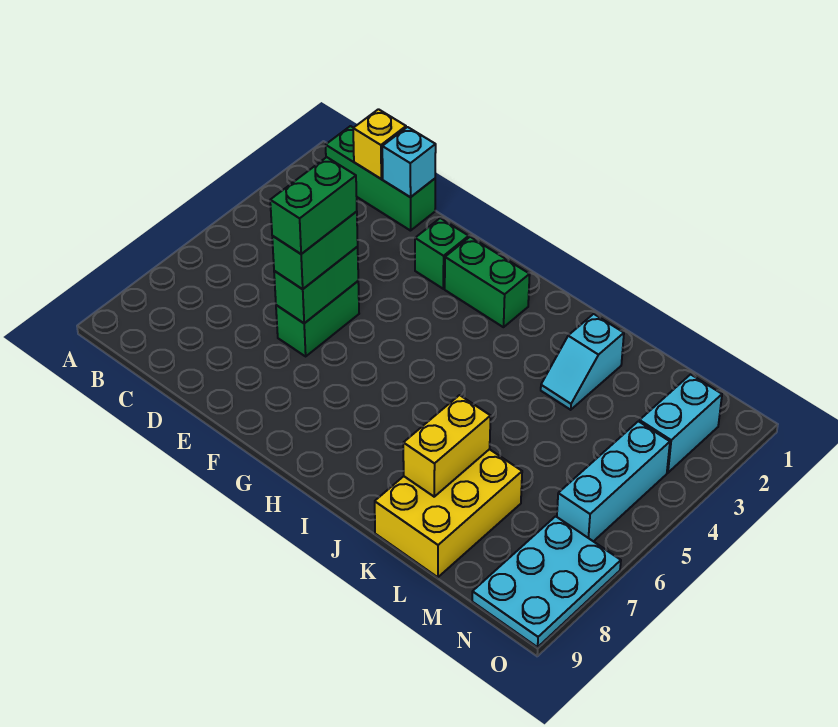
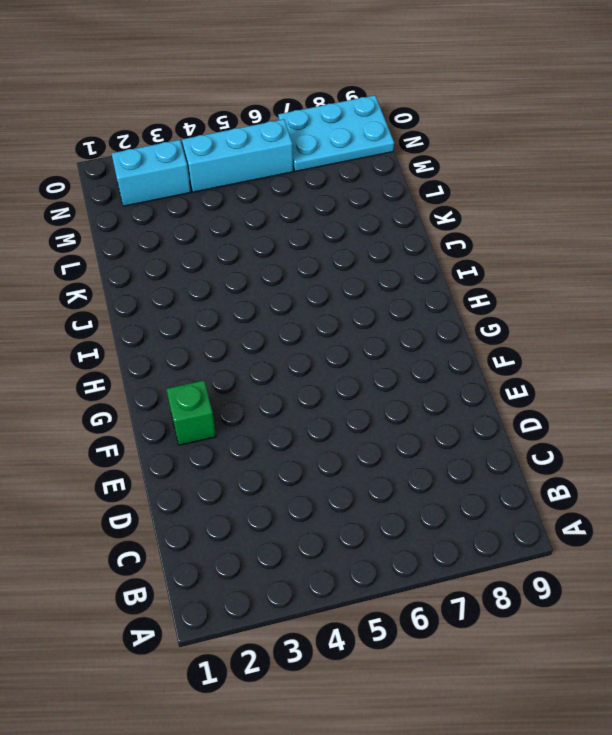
none -> green brick B1:D1 level 1
none -> green brick E5:E6 level 1
none -> green brick G2:H2 level 1

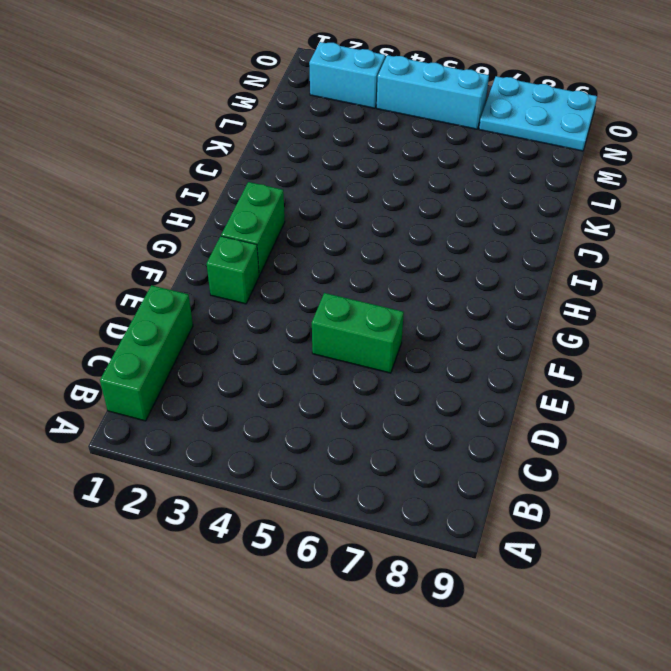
none -> cyan slope K2:K3 level 1 top 2
none -> yellow brick K7:L9 level 1
none -> yellow brick C1 level 2

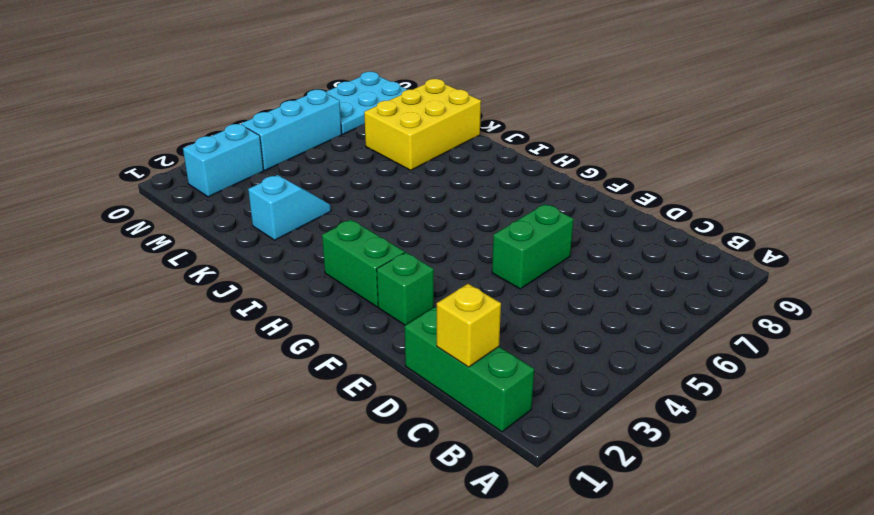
none -> cyan brick D1 level 2
none -> green brick E5:E6 level 2
none -> yellow brick K7:K8 level 2

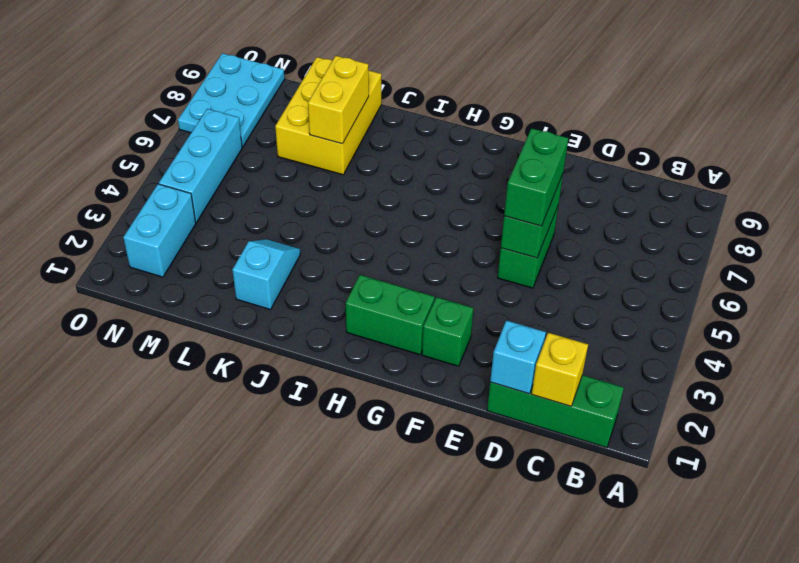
none -> green brick E5:E6 level 4

